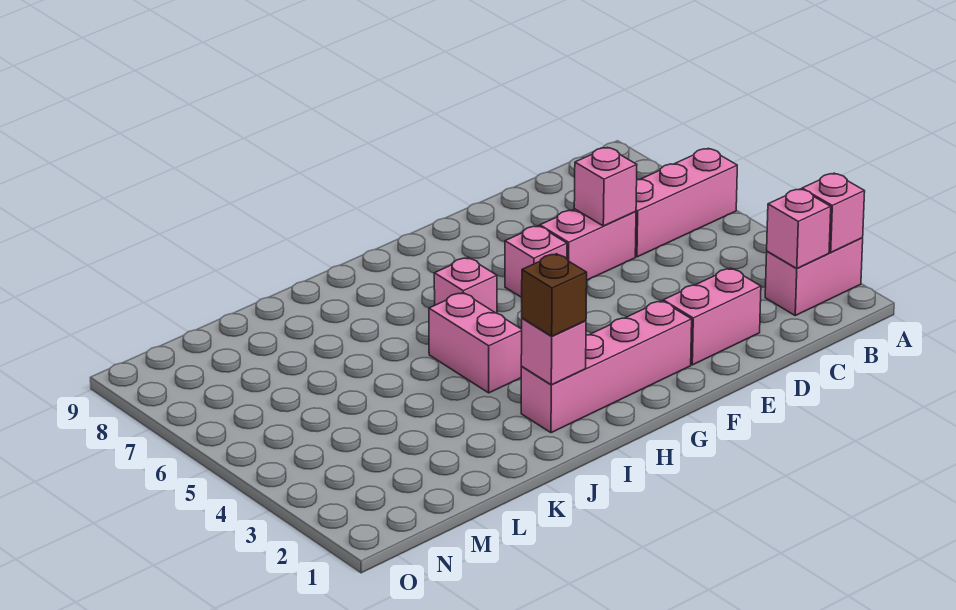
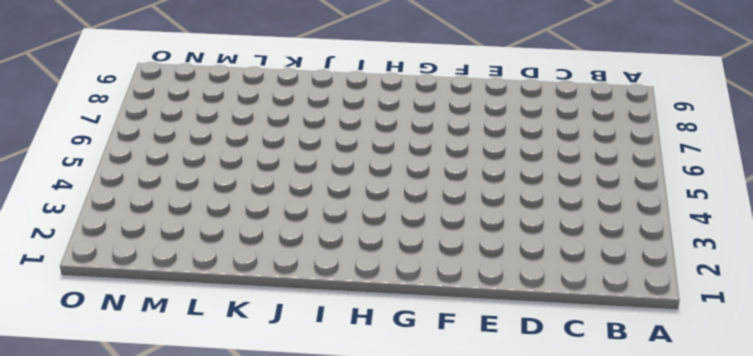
none -> pink brick A2:B2 level 1
none -> pink brick A6:C6 level 1
none -> pink brick D2:E2 level 1

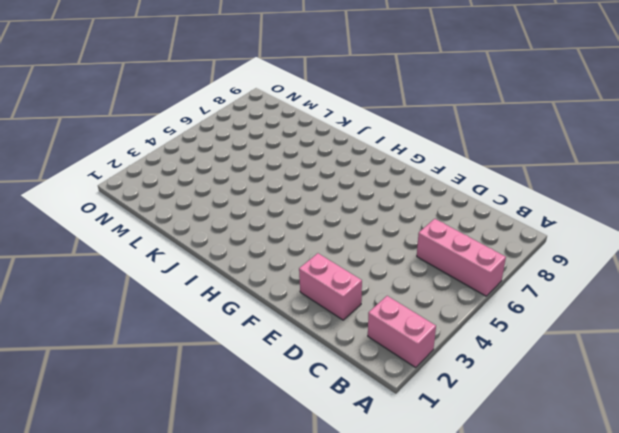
none -> pink brick D6:E6 level 1
none -> pink brick F2:I2 level 1
none -> pink brick F6 level 1

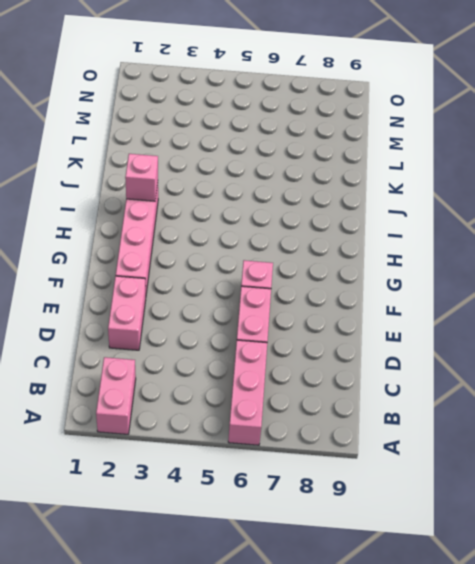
none -> pink brick H6 level 1
none -> pink brick I4:I5 level 1
none -> pink brick A2 level 2

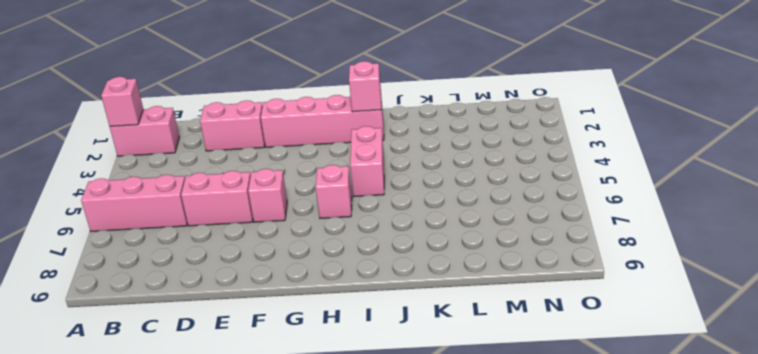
none -> pink brick B2 level 2
none -> pink brick D6 level 2
none -> brown brick I2 level 3

